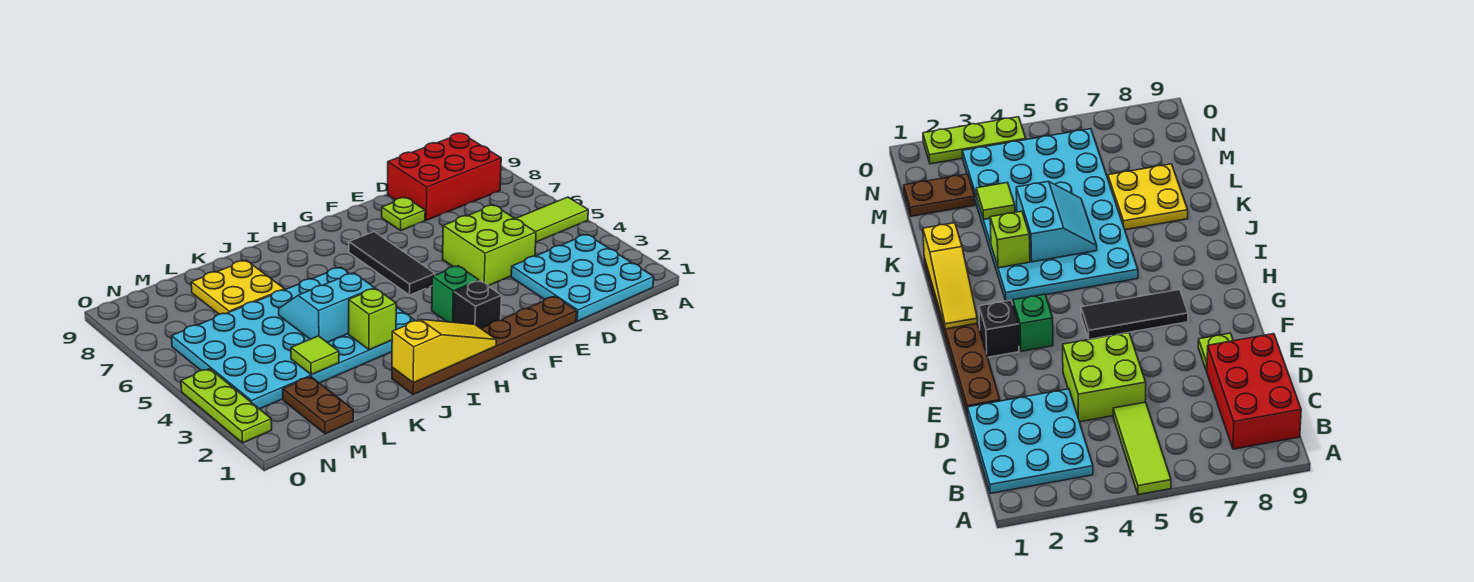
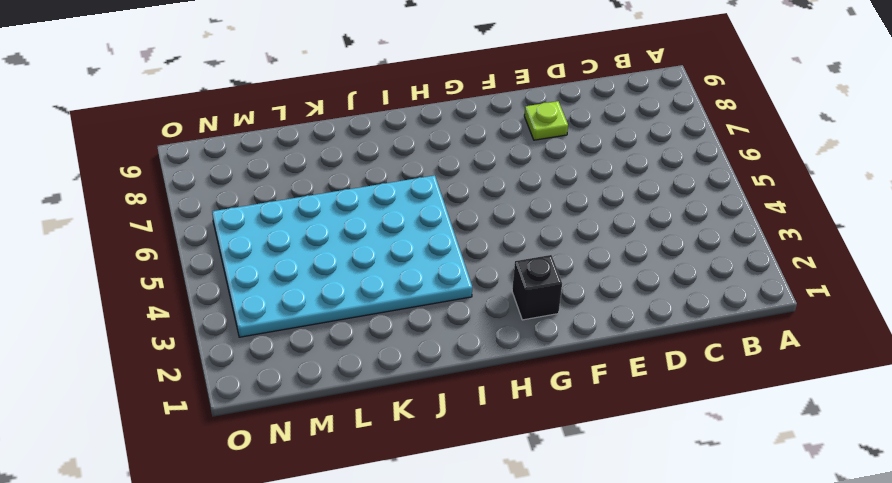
none -> lime tile A5:C5 level 1
none -> cyan plate B1:D3 level 1
none -> red brick B8:D9 level 1

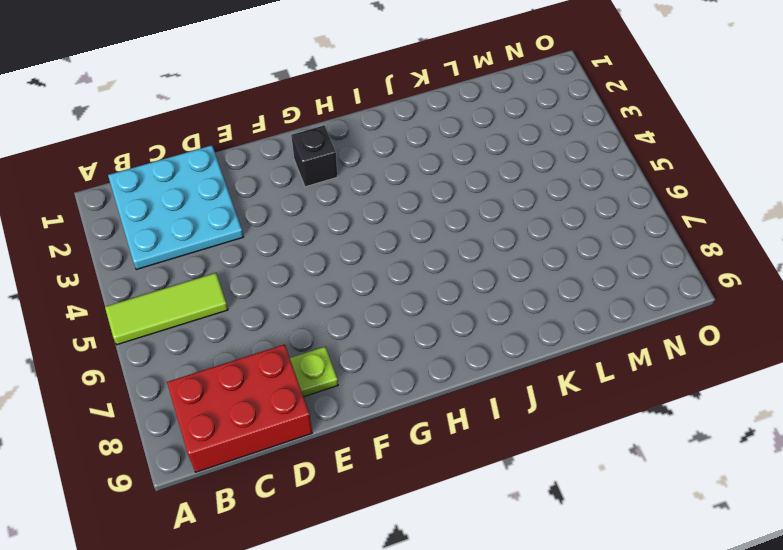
none -> lime brick D4:E5 level 1
none -> brown plate E1:J1 level 1
none -> green brick G3 level 1

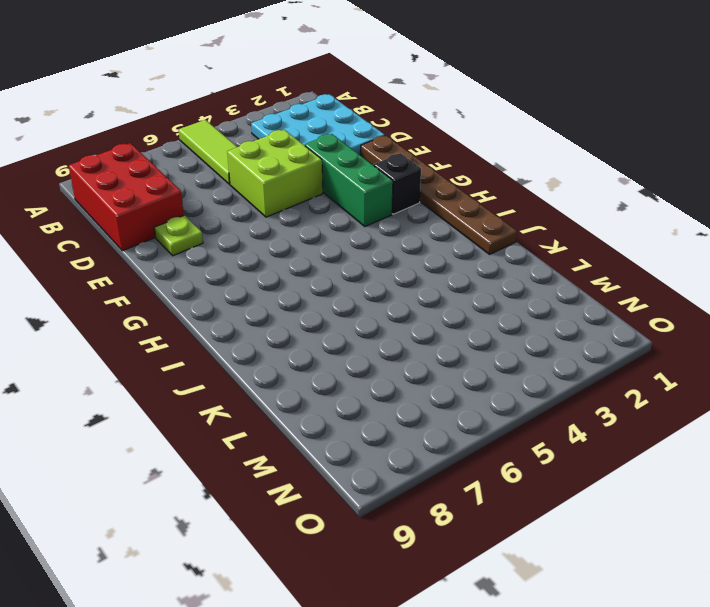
green brick E3:G3 level 1 -> green brick G3 level 1
none -> black tile G5:G7 level 1
none -> cyan plate I3:N6 level 1
none -> yellow plate K7:L8 level 1

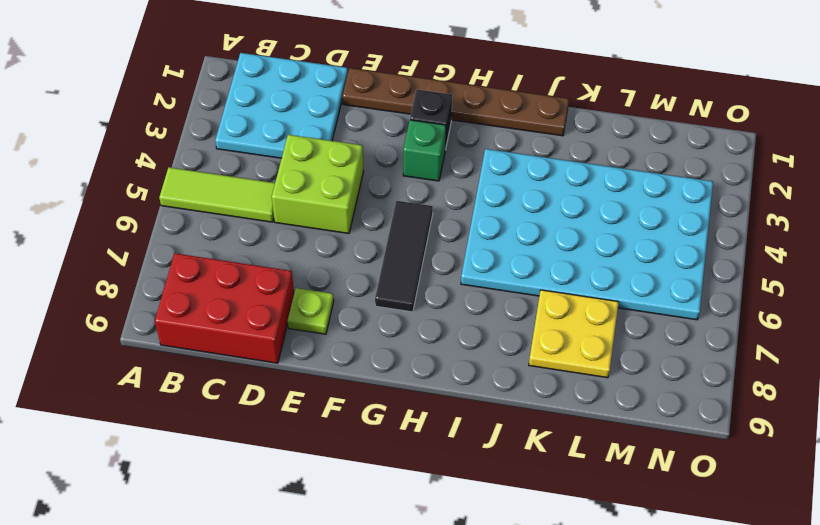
none -> brown plate M1:M2 level 1
none -> lime plate O2:O4 level 1
none -> yellow slope H1:J1 level 2 top J

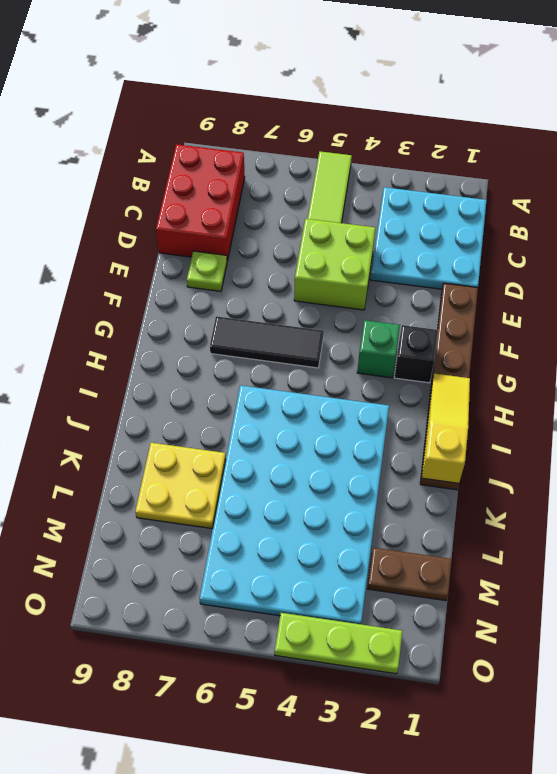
none -> lime brick J3 level 2
none -> cyan slope J4:K5 level 2 top 4
none -> lime tile L3 level 2

